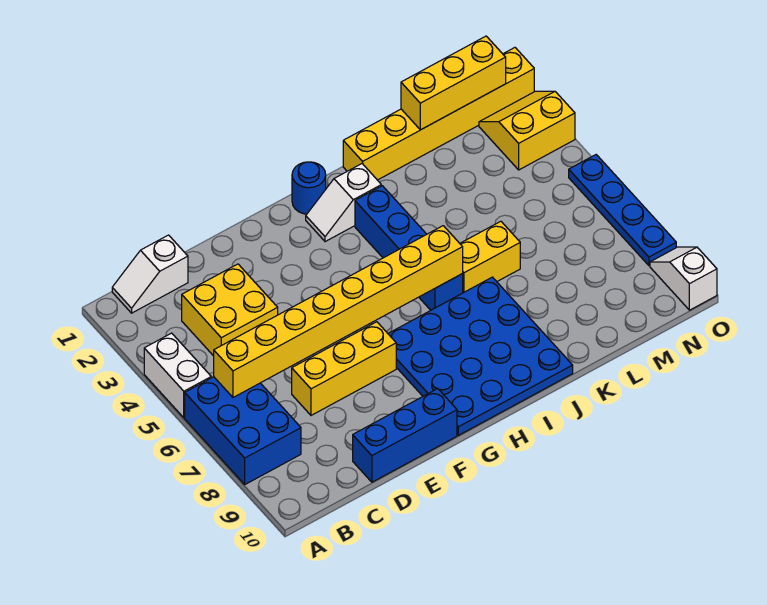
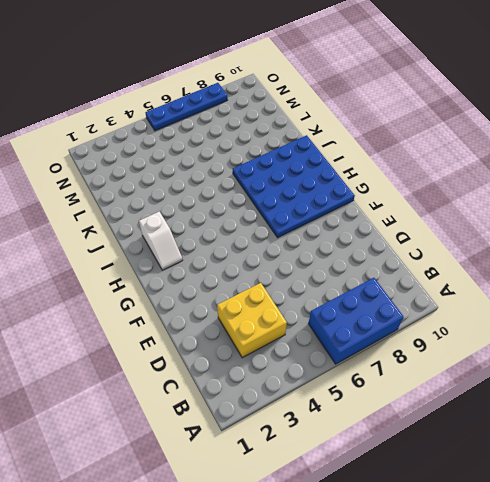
none -> white brick A4:A5 level 1
none -> white slope B1:C1 level 1 top C
none -> yellow brick D7:F7 level 1

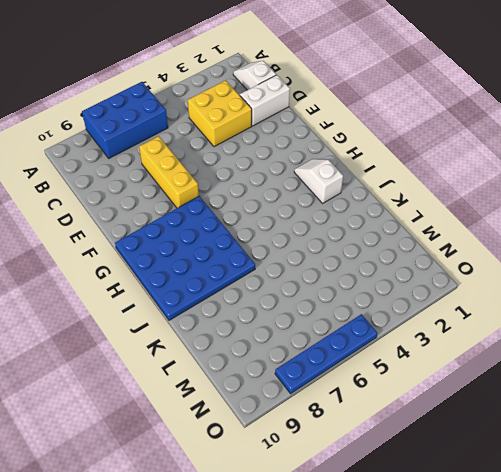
white brick D1:D2 level 1 -> white brick A4:A5 level 1
none -> blue brick D10:F10 level 1
none -> blue round brick H1 level 1
none -> blue brick I3:I6 level 1

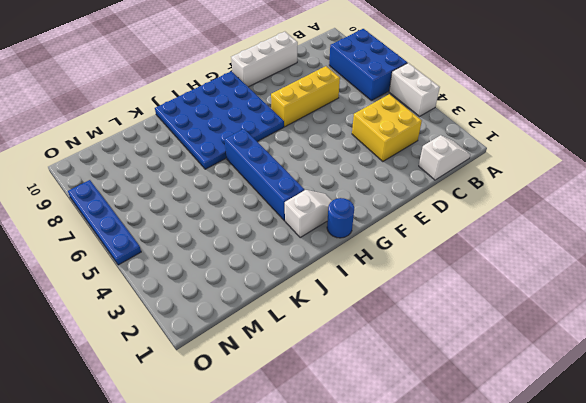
white brick D10:F10 level 1 -> blue brick D10:F10 level 1
none -> yellow brick J1:O1 level 1
none -> yellow brick J6:K6 level 1
none -> yellow slope N2:O3 level 1 top 3

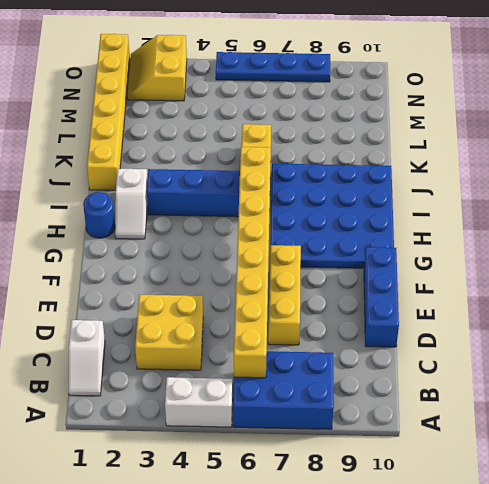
none -> white slope O9:O10 level 1 top 10
none -> yellow brick L1:N1 level 2

